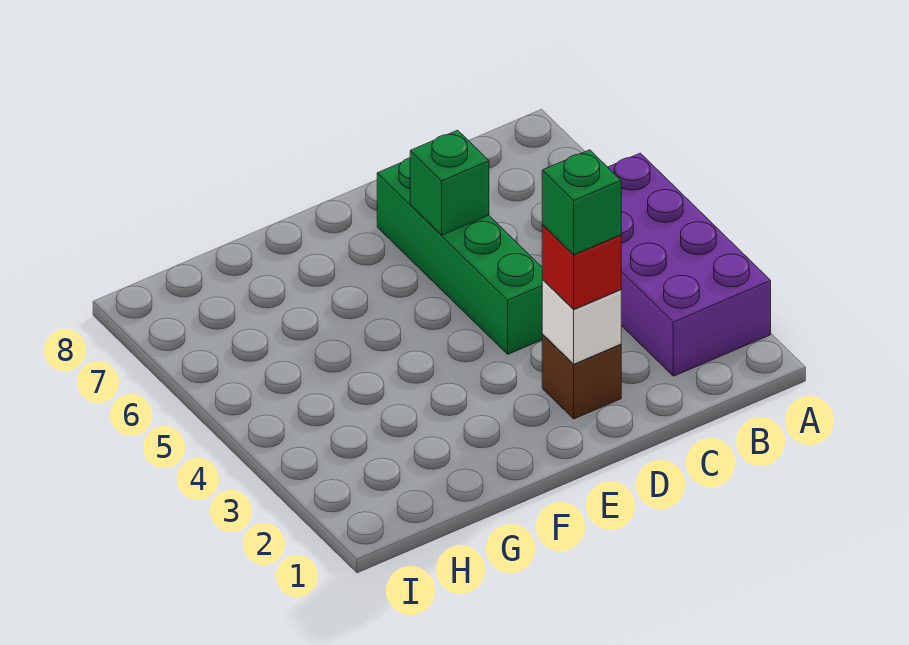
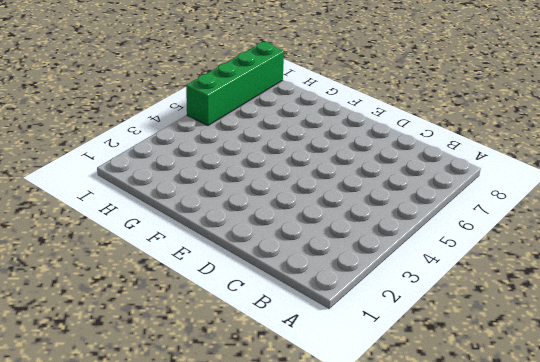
green brick I5:I8 level 1 -> green brick D4:D7 level 1
none -> purple brick A2:B5 level 1
none -> brown brick D2 level 1

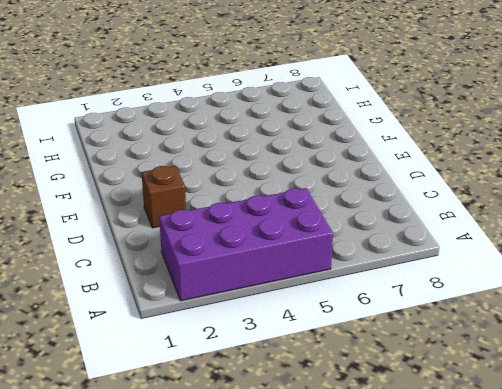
none -> green brick D4:D7 level 1
none -> white brick D2 level 2

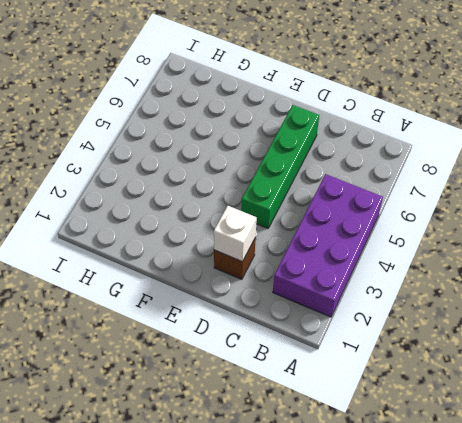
none -> green brick D6 level 2
none -> red brick D2 level 3

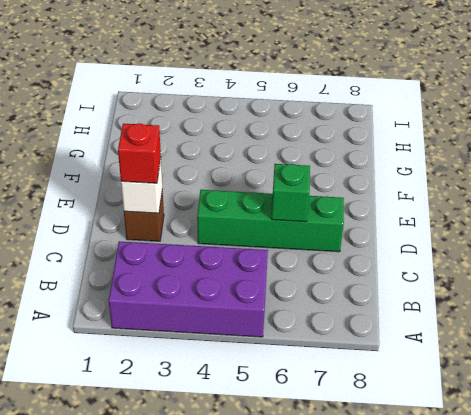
none -> green brick D2 level 4

